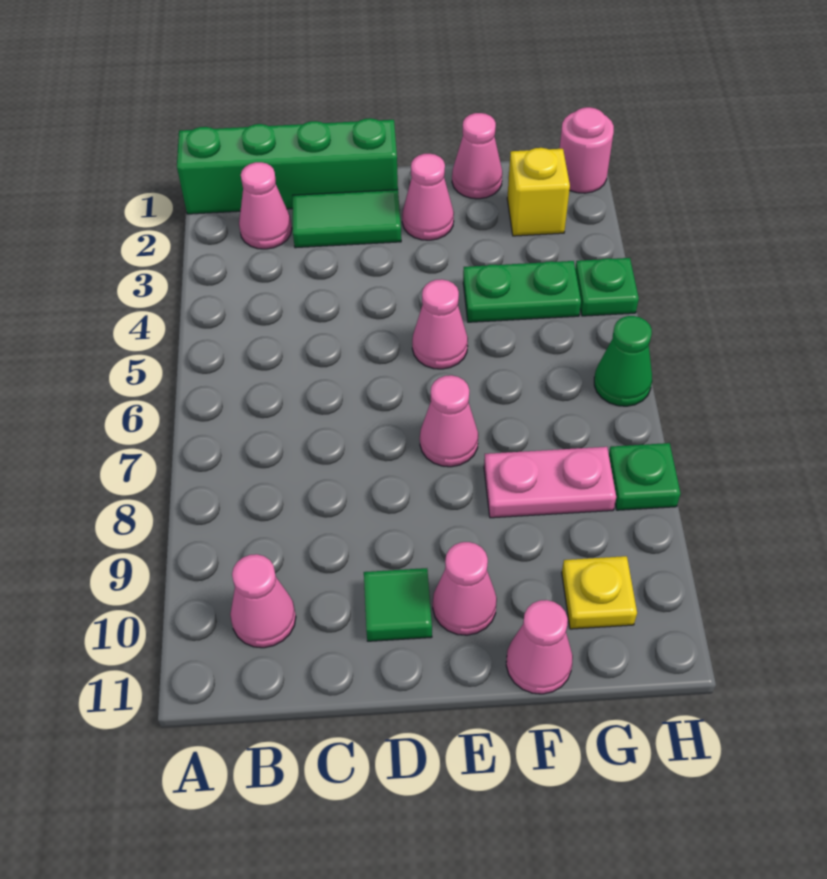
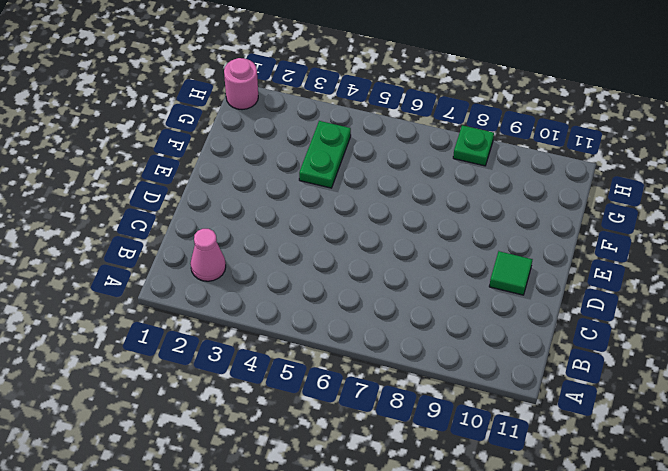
none -> green brick A1:D1 level 1
none -> pink cone B10 level 1
none -> green tile C2:D2 level 1

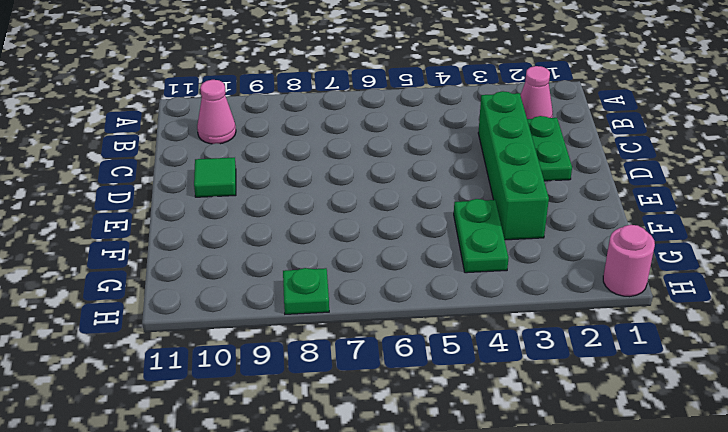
green plate C2:D2 level 1 -> green tile C2:D2 level 1
green brick C3:F3 level 1 -> green brick A1:D1 level 1
none -> pink cone E2 level 1
none -> pink cone E5 level 1
none -> pink cone E7 level 1

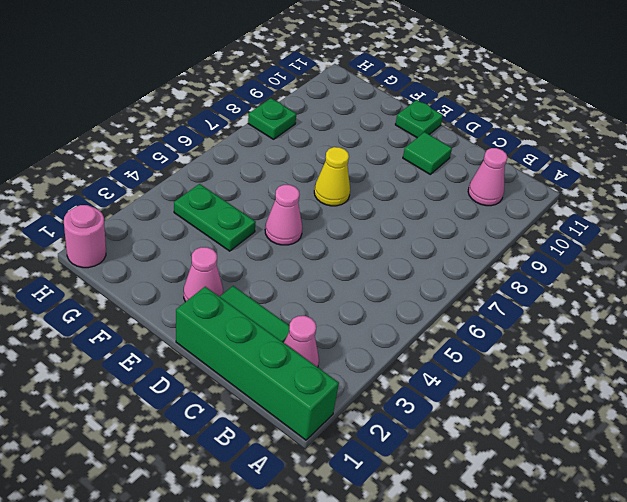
yellow cone E7 level 1 -> pink cone E7 level 1
green plate E11 level 1 -> green plate H4 level 1
none -> pink cone E10 level 1
none -> pink cone F1 level 1
none -> pink plate F8:G8 level 1

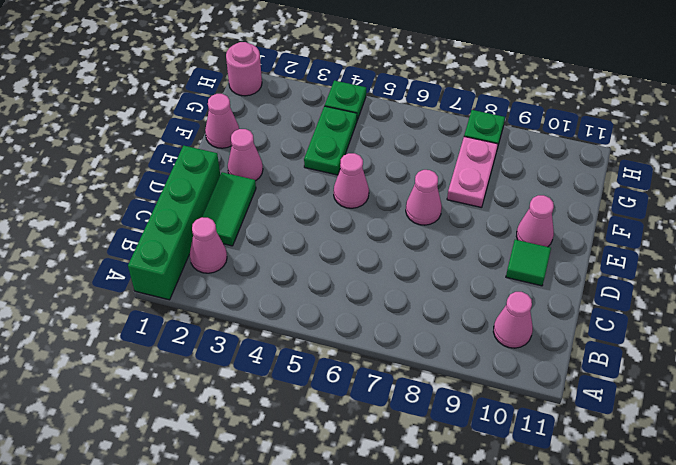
none -> pink cone F11 level 1
none -> yellow brick G2 level 1
none -> yellow plate G10 level 1

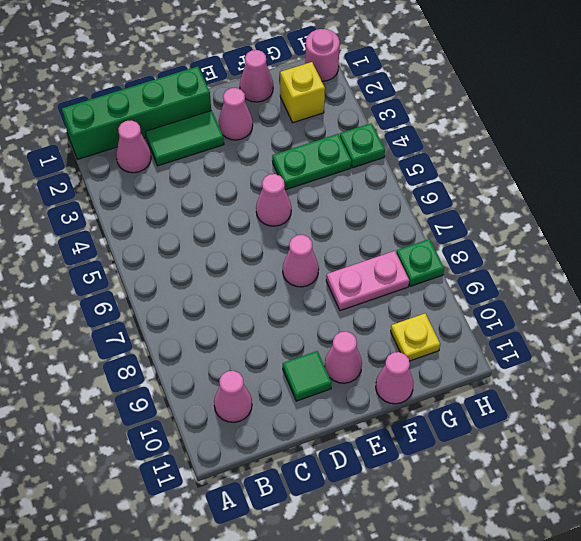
none -> green cone H6 level 1

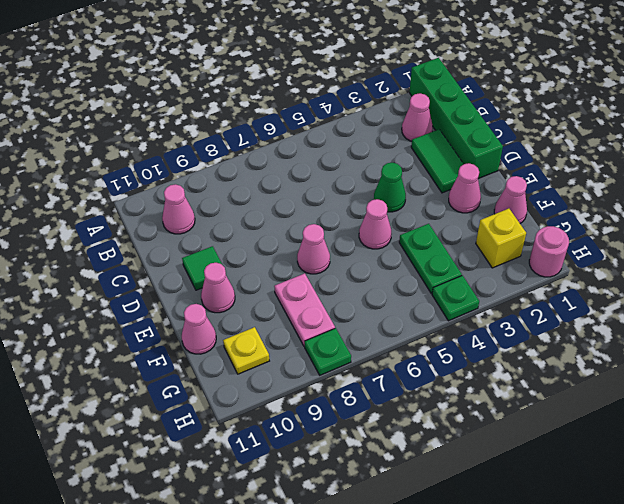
green cone D4 level 1 -> green cone H6 level 1

